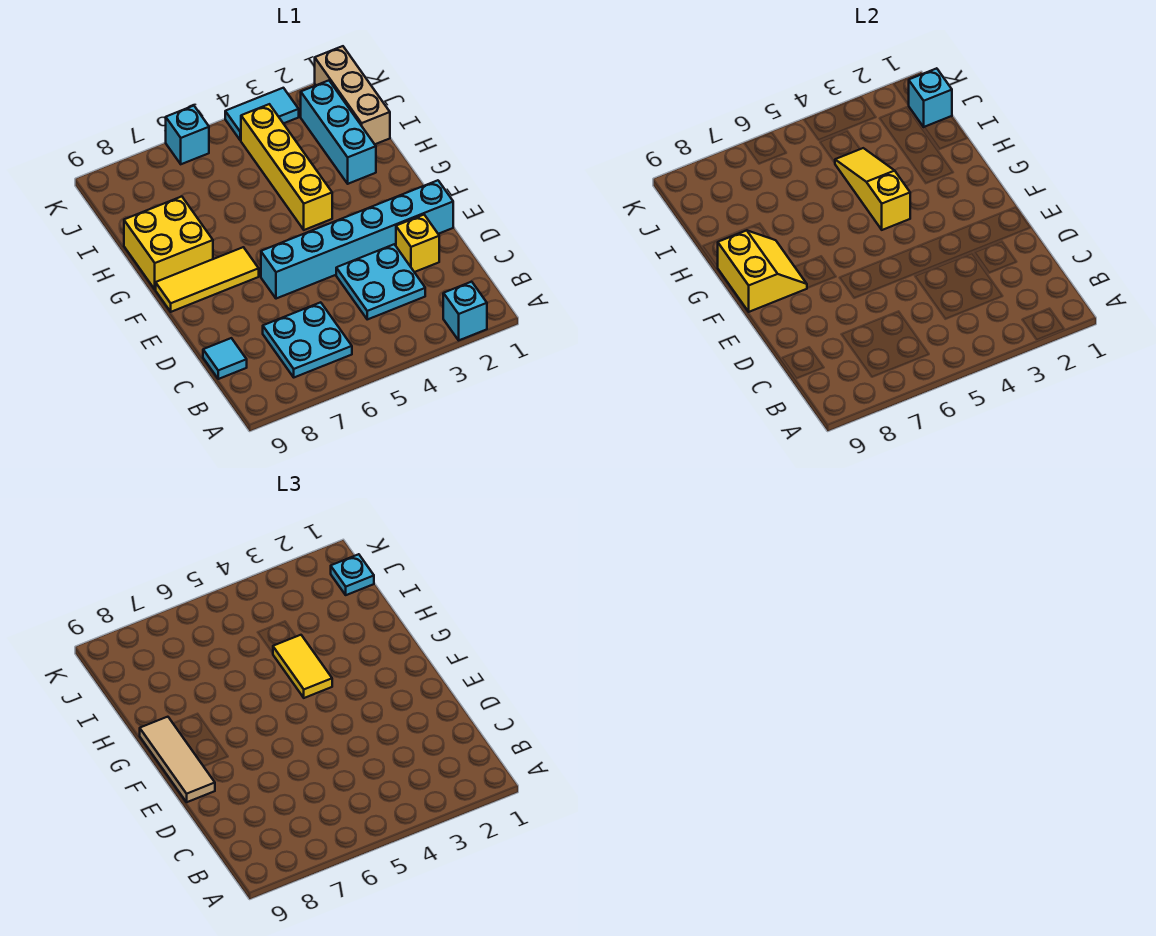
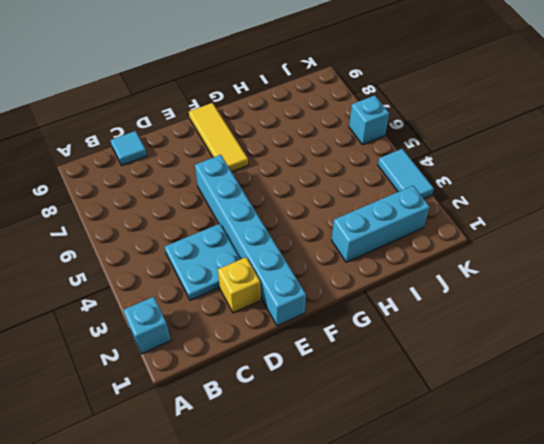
none -> cyan plate B6:C7 level 1
none -> yellow brick G4:J4 level 1
none -> yellow brick G8:H9 level 1

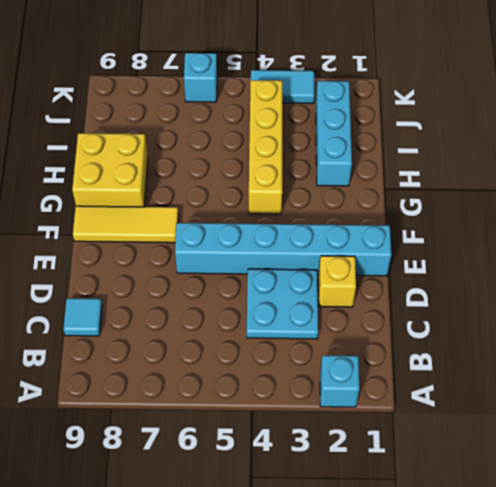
none -> cyan plate B6:C7 level 1
none -> tan brick I1:K1 level 1
none -> yellow slope F8:G9 level 2 top 9

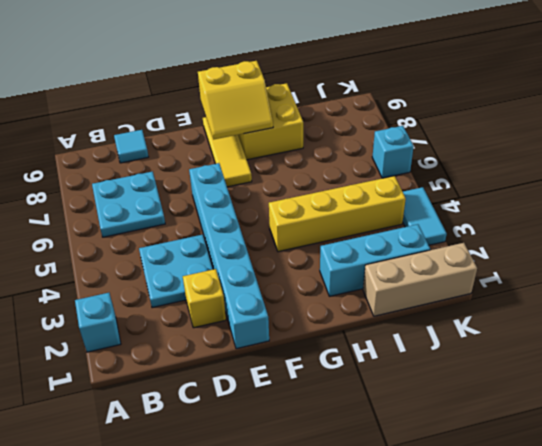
none -> yellow slope G4:I4 level 2 top G
none -> cyan brick J1 level 2
none -> tan tile E9:G9 level 3

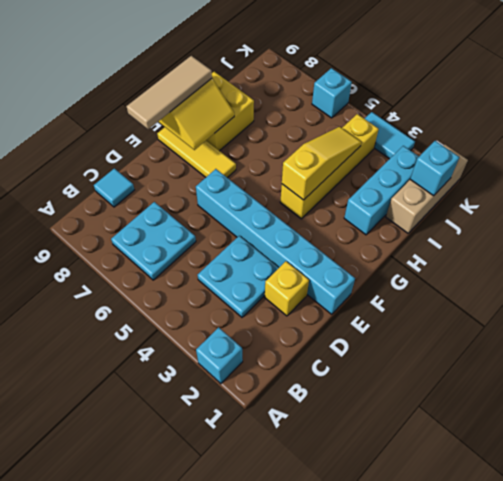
none -> yellow tile G4:H4 level 3
none -> cyan plate J1 level 3

